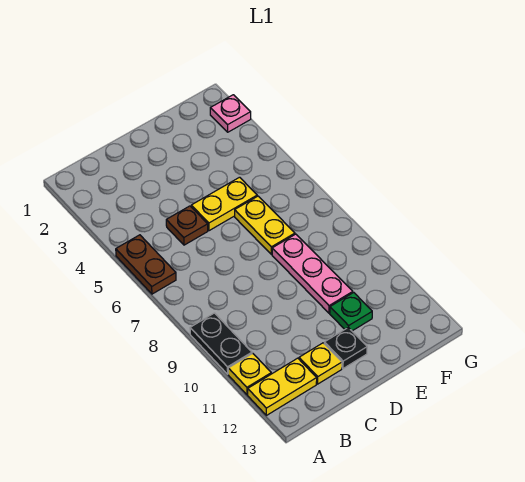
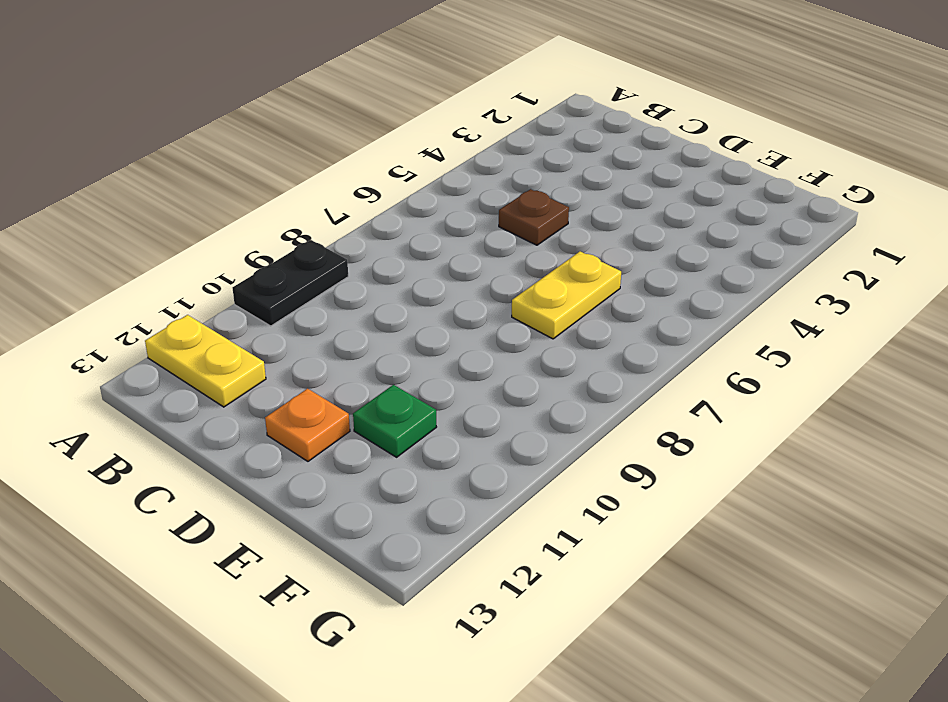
orange plate D12 level 1 -> black plate D12 level 1
none -> brown plate A5:A6 level 1
none -> yellow plate A11 level 1
none -> yellow plate C12 level 1

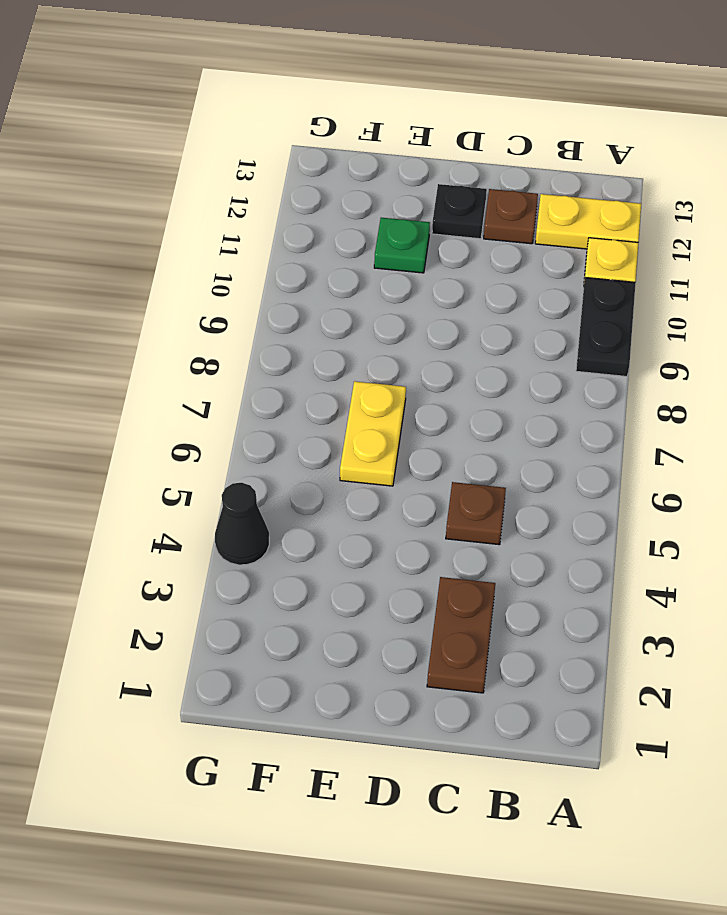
brown plate C2:C3 level 1 -> brown plate A5:A6 level 1
brown plate C12 level 1 -> yellow plate C12 level 1
black cone G4 level 1 -> none
none -> yellow plate D5:E5 level 1
none -> pink plate E8:E10 level 1
none -> pink plate G2 level 1

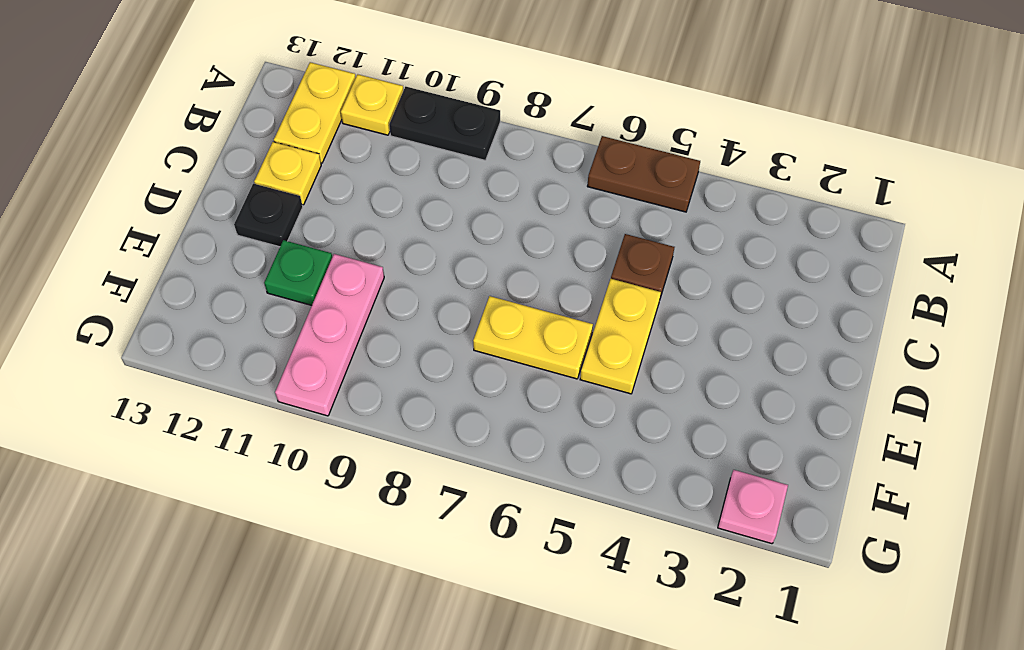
pink plate E10:G10 level 1 -> pink plate E8:E10 level 1

